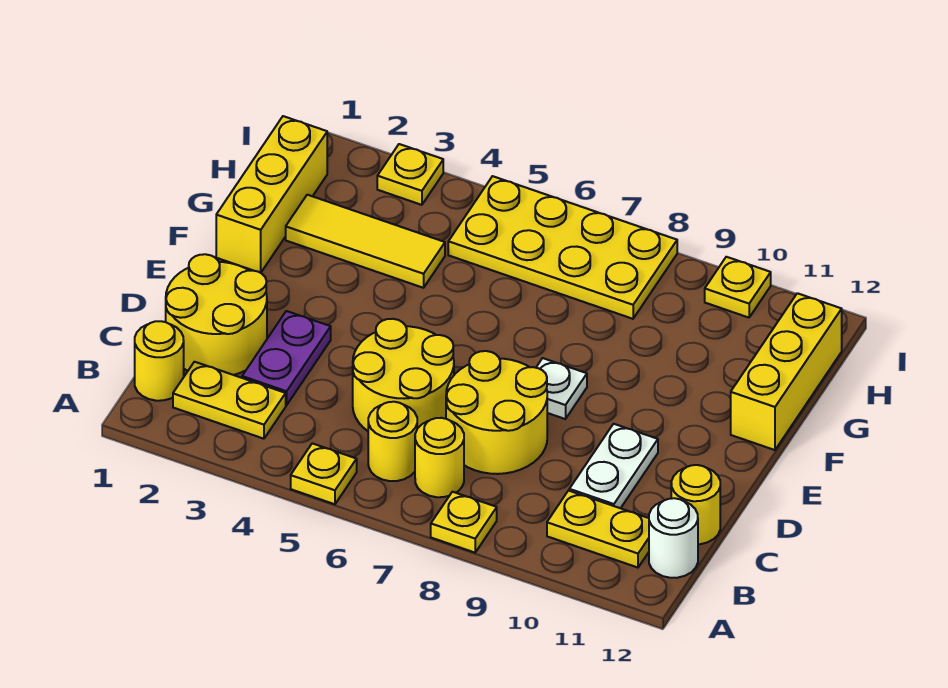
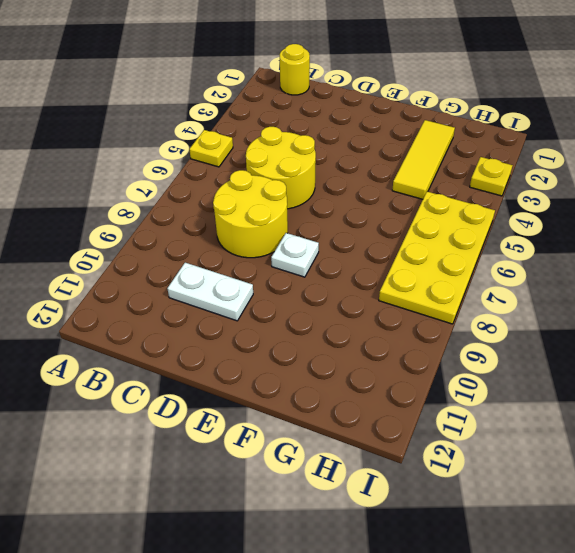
none -> yellow plate A8 level 1
none -> yellow plate B2:B3 level 1
none -> yellow round brick B6 level 1

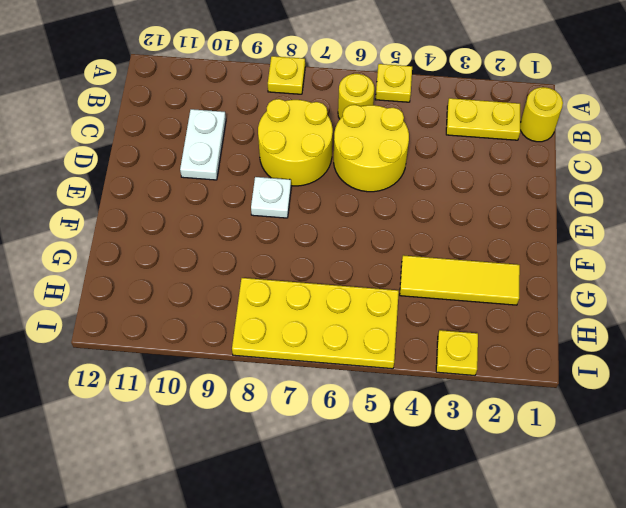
none -> yellow round brick B7 level 1
none -> yellow plate B10:B11 level 1
none -> white round brick B12 level 1

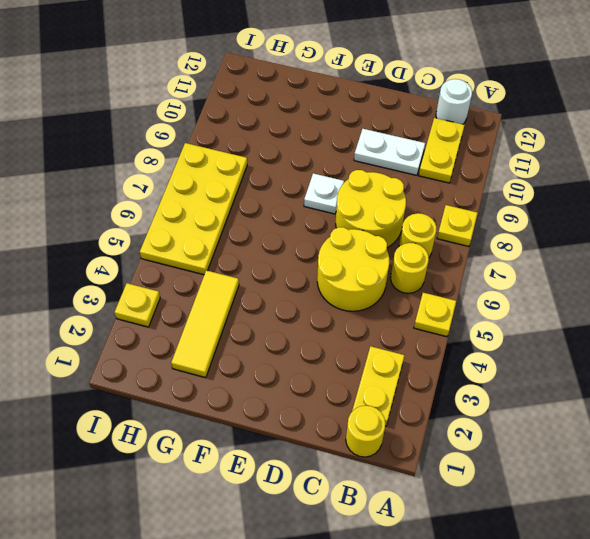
none -> yellow round brick C1:D2 level 1
none -> purple plate C3:D3 level 1
none -> yellow round brick C12 level 1

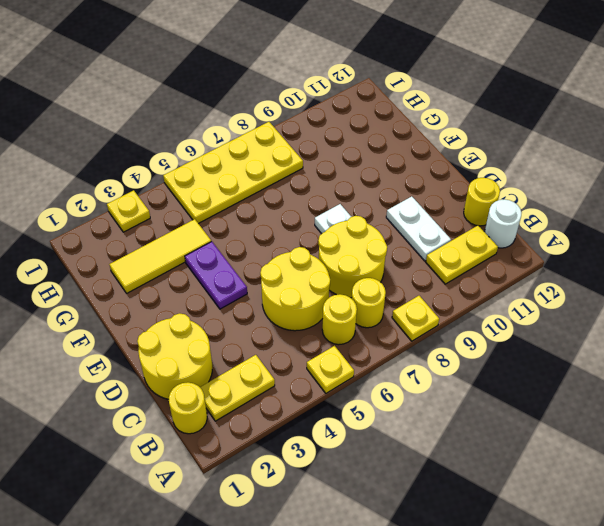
purple plate E4:F4 level 1 -> purple plate C3:D3 level 1
none -> yellow brick F1:H1 level 1
none -> yellow brick F12:H12 level 1
none -> yellow plate I10 level 1

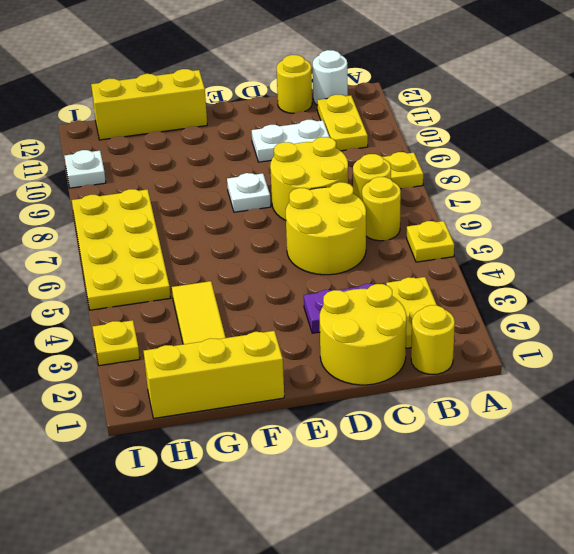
white plate I10 level 1 -> yellow plate I10 level 1

